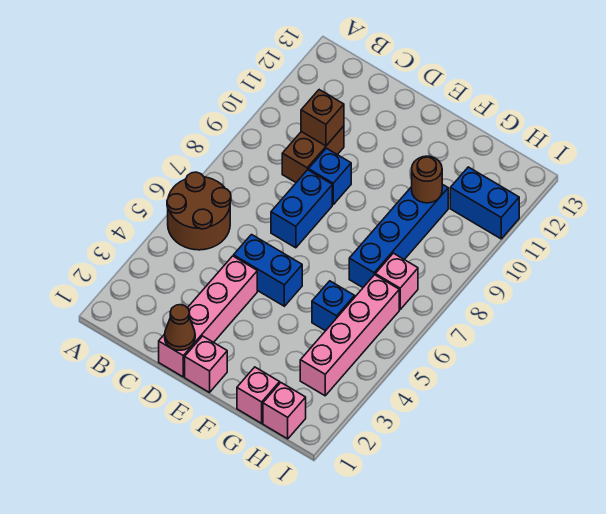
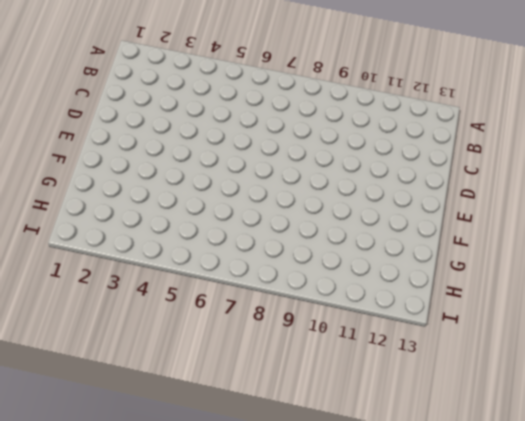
none -> brown round brick A5:B6 level 1
none -> brown brick C9:C10 level 1
none -> pink brick D1:D4 level 1

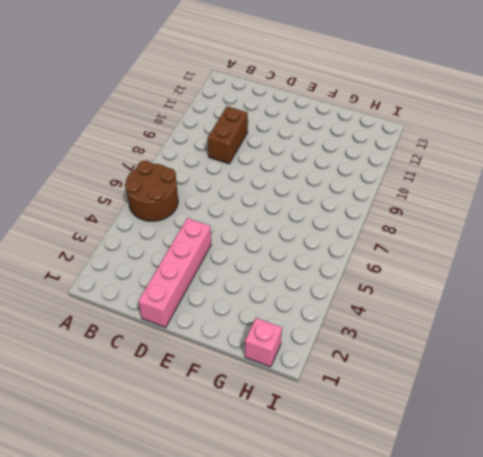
none -> blue brick D5:E5 level 1
none -> blue brick D7:D8 level 1
none -> blue brick D9 level 1

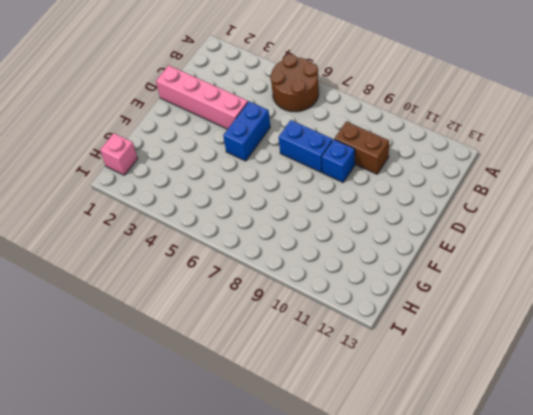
none -> pink brick E1 level 1
none -> pink brick G1 level 1
none -> blue brick G5 level 1

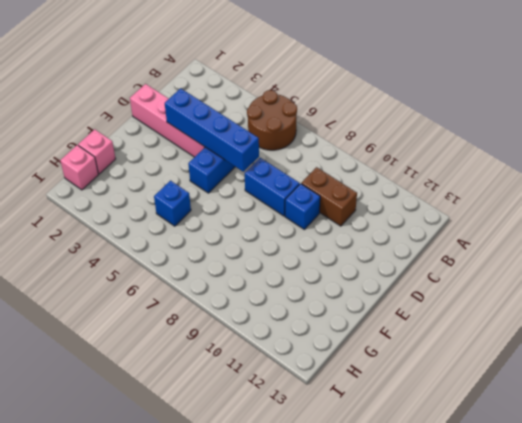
blue brick D3:D6 level 2 -> blue brick G7:G10 level 1
none -> pink brick E1 level 1
none -> pink brick H3:H6 level 1
none -> pink brick H7 level 1

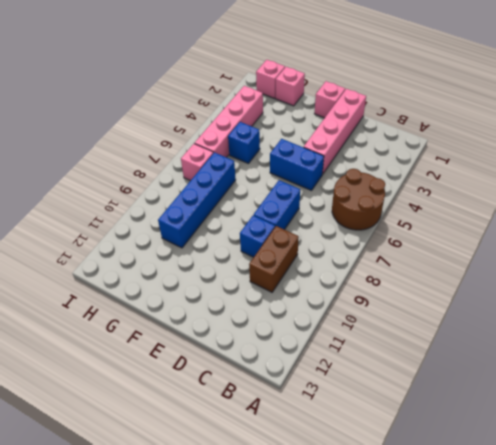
none -> blue brick H11:I11 level 1
none -> brown brick C10 level 2
none -> brown cone D1 level 2

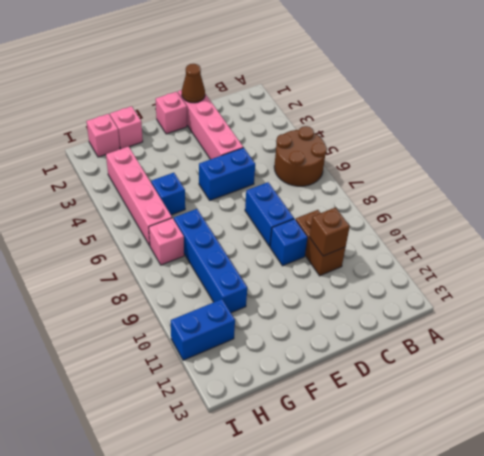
none -> brown round brick G10 level 2

